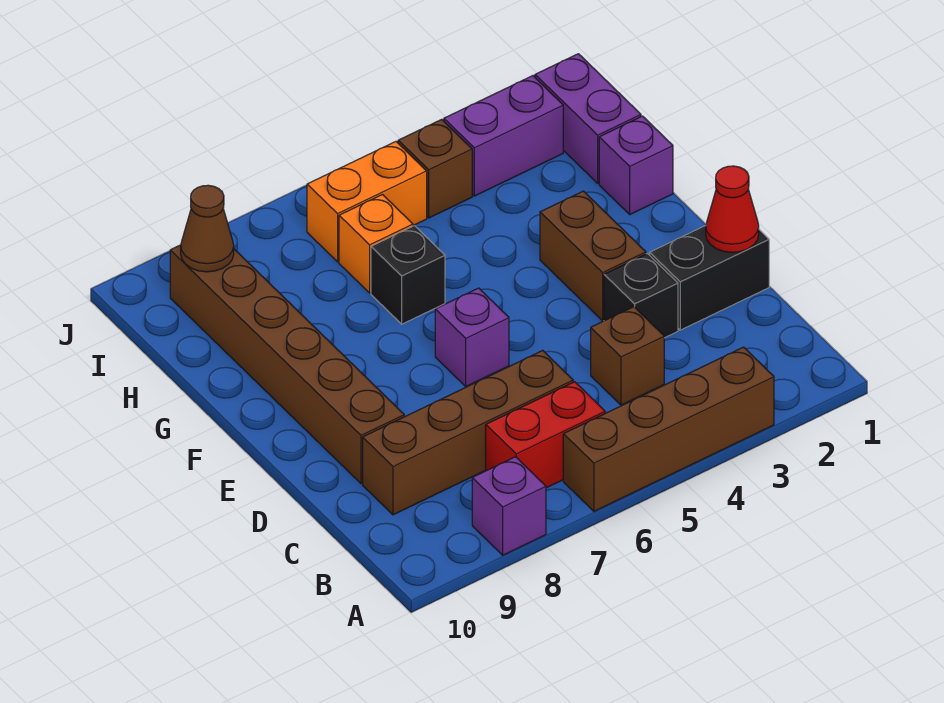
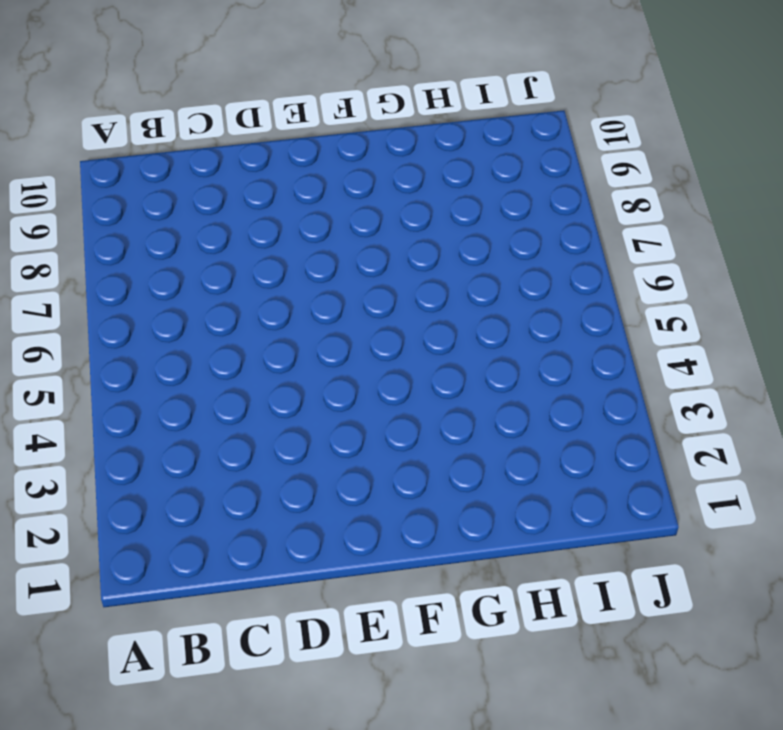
none -> brown brick A3:A6 level 1
none -> purple brick A8 level 1
none -> red brick B6:B7 level 1

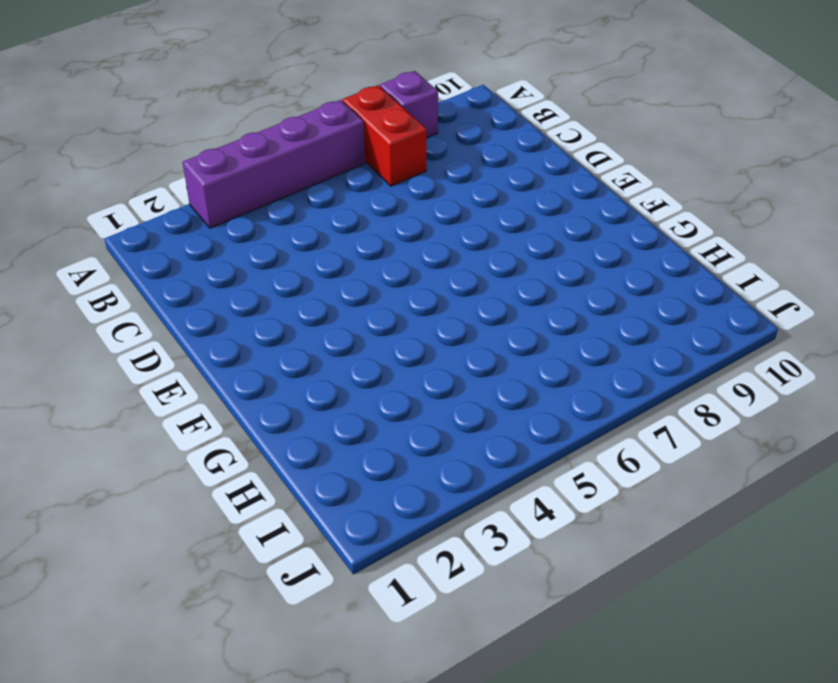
purple brick A3:A6 level 1 -> brown brick A3:A6 level 1
red brick A7:B7 level 1 -> red brick B6:B7 level 1
none -> brown brick C4 level 1
none -> brown brick C6:C9 level 1
none -> black brick D1:D2 level 1

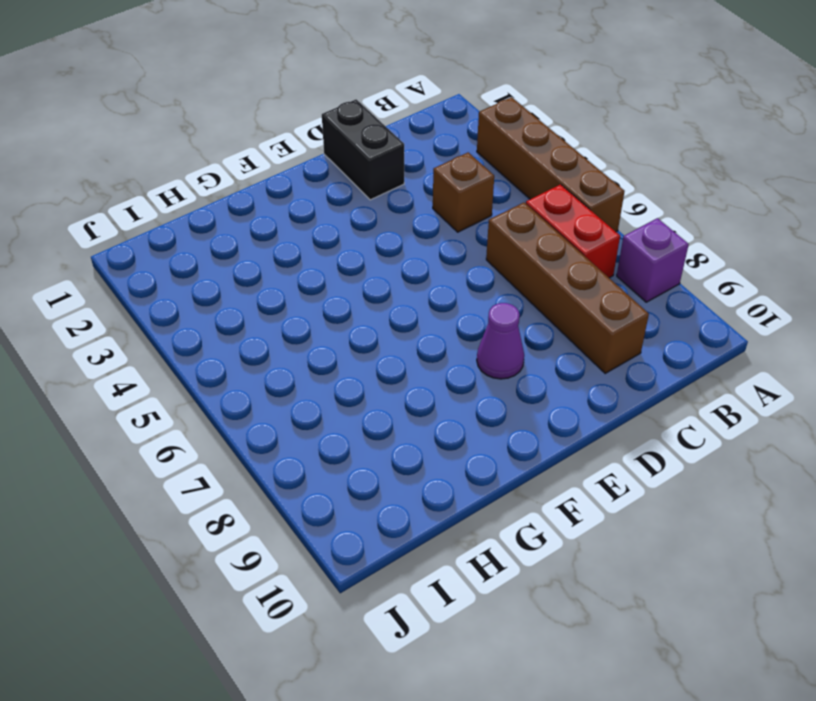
purple cone E8 level 1 -> none
none -> black brick D3 level 1
none -> brown brick D9:I9 level 1
none -> brown brick E3:F3 level 1

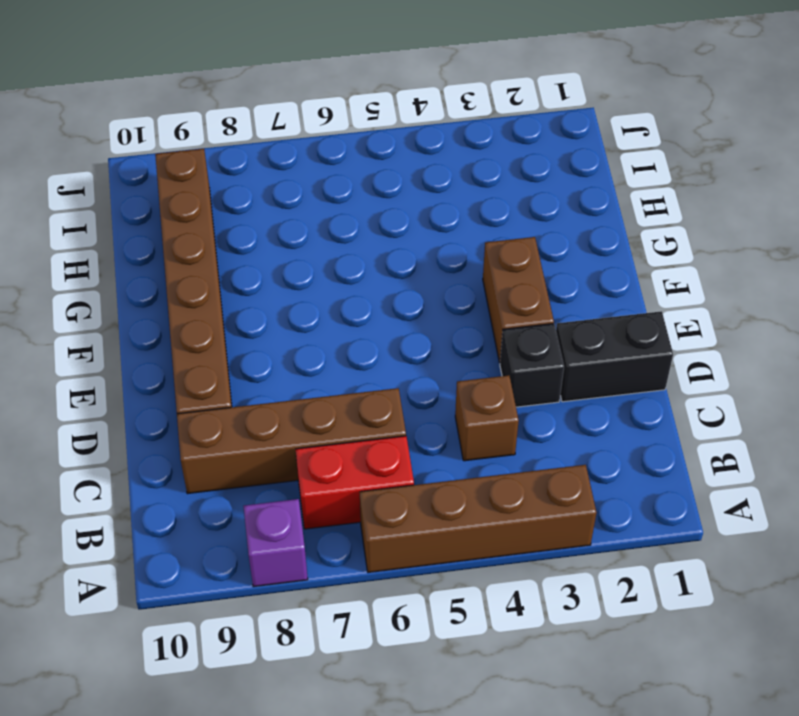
none -> purple brick E6 level 1
none -> purple brick G1 level 1
none -> black brick G6 level 1

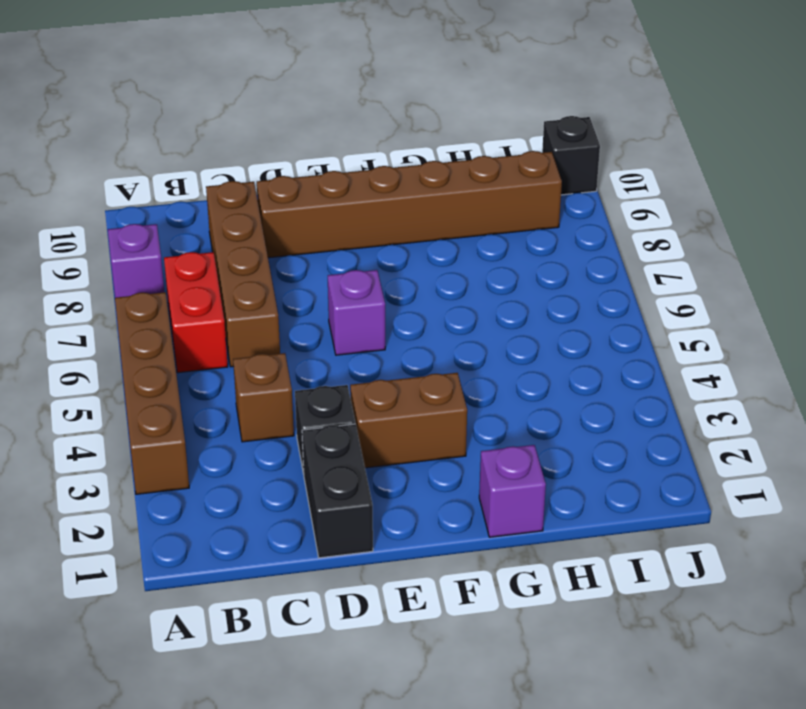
black brick J10 level 1 -> black brick G6 level 1
none -> purple brick H1:I1 level 1
none -> orange brick H6 level 1
none -> purple brick I2:I3 level 1

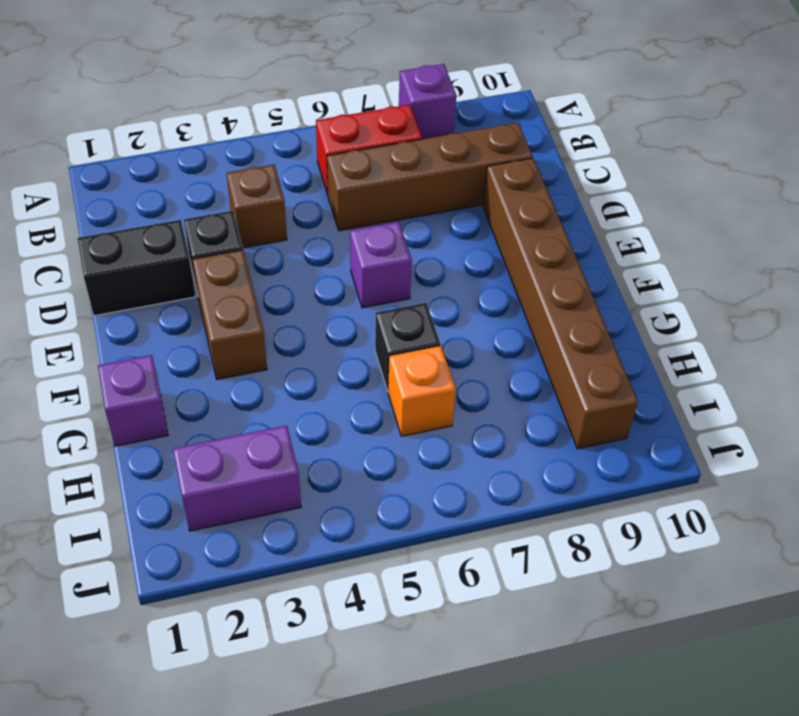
none -> brown brick A3:A6 level 1
none -> purple brick H1:I1 level 1
none -> brown brick I4 level 1

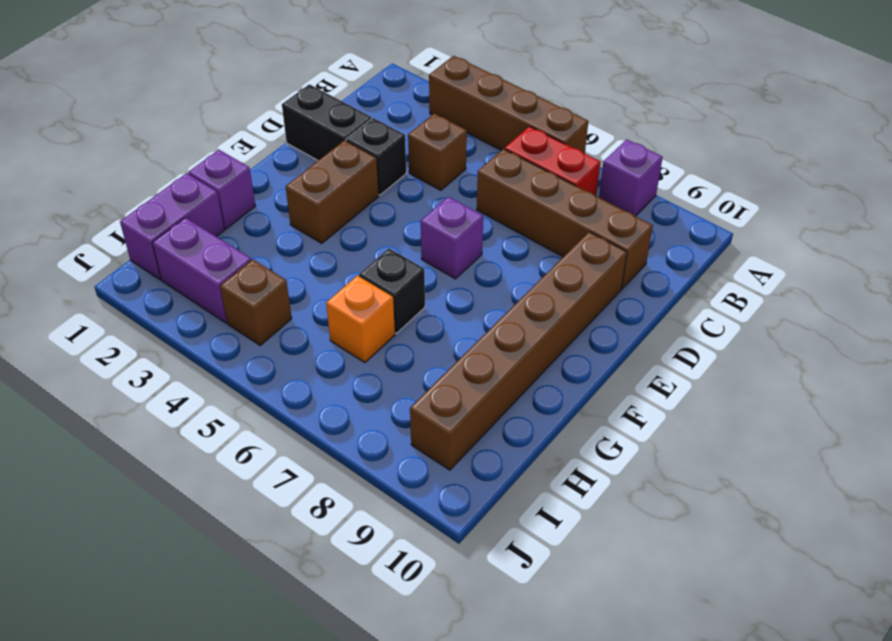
none -> orange brick I5:I6 level 1
none -> red cone D1 level 2
none -> brown cone I9 level 2

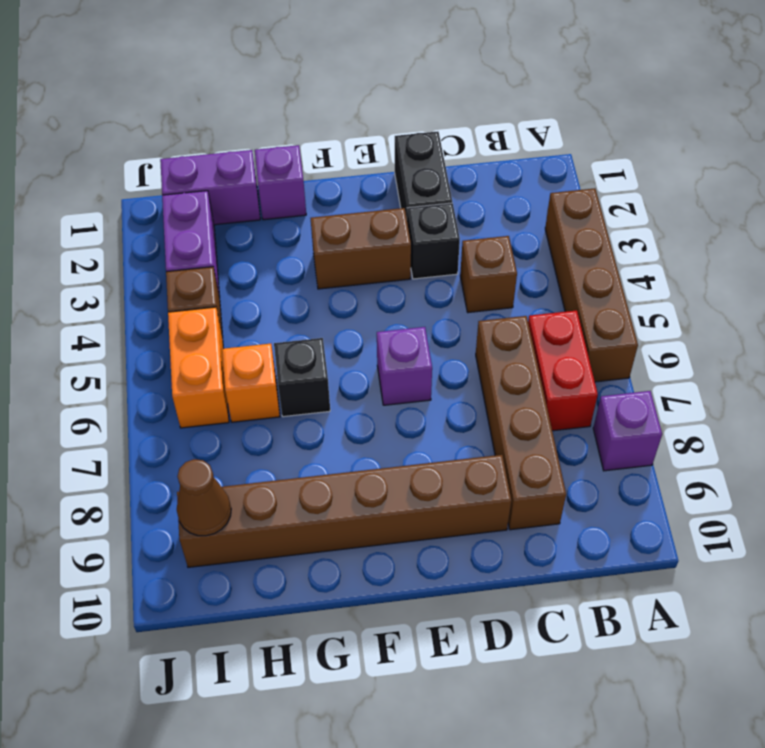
none -> red cone D1 level 2

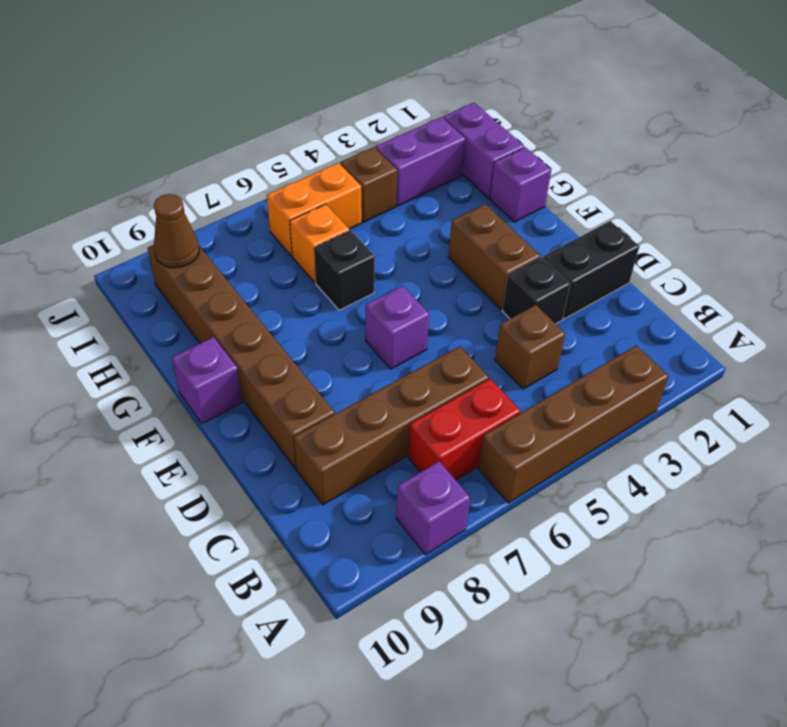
purple brick F10 level 1 -> none
none -> red cone D1 level 2

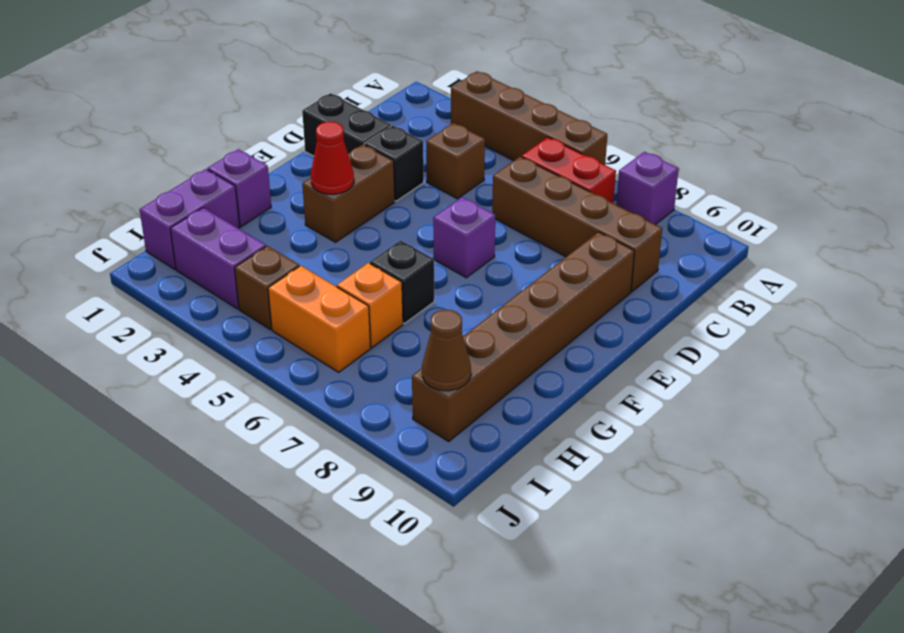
red cone F3 level 2 -> red cone D1 level 2

